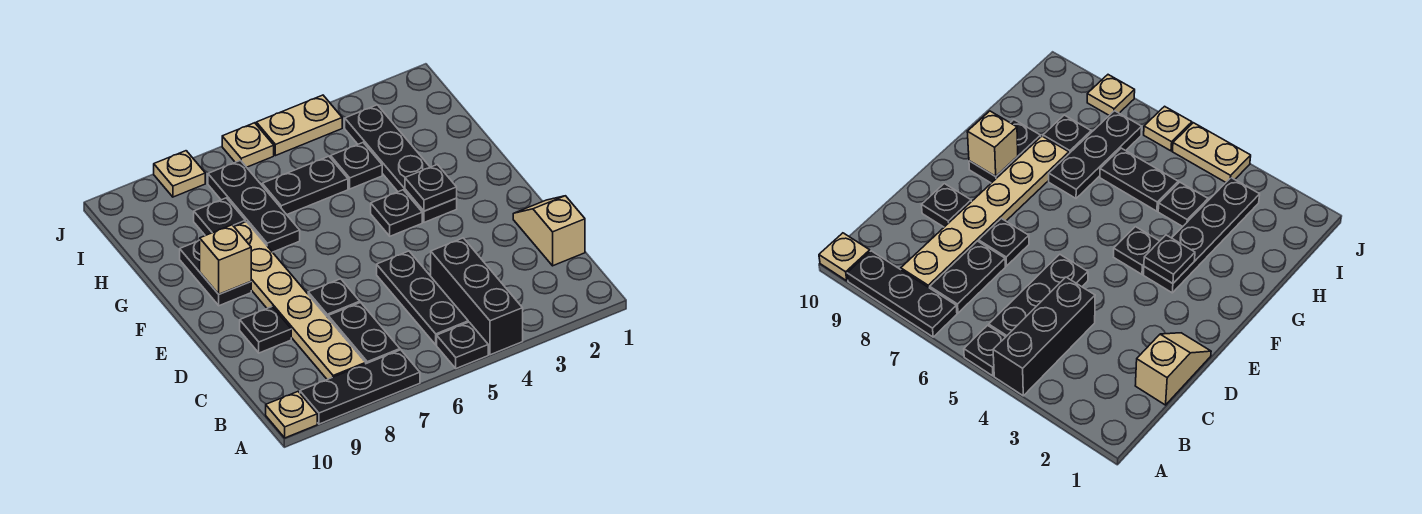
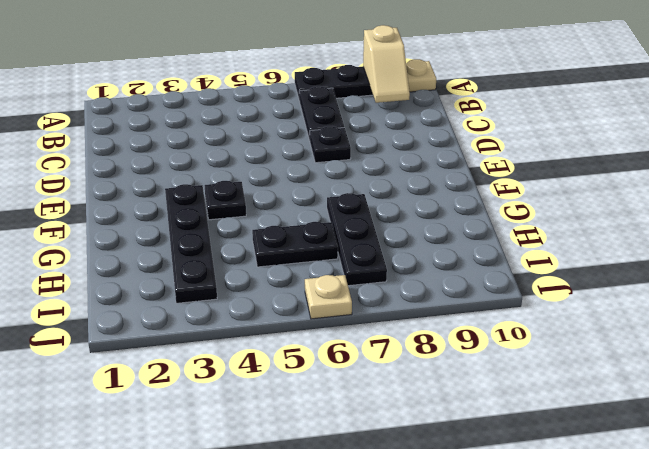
tan slope A9:B9 level 2 top A -> tan slope C1:D1 level 1 top C
none -> black brick A4:C4 level 1
none -> black plate A5 level 1
none -> black plate B5:D5 level 1

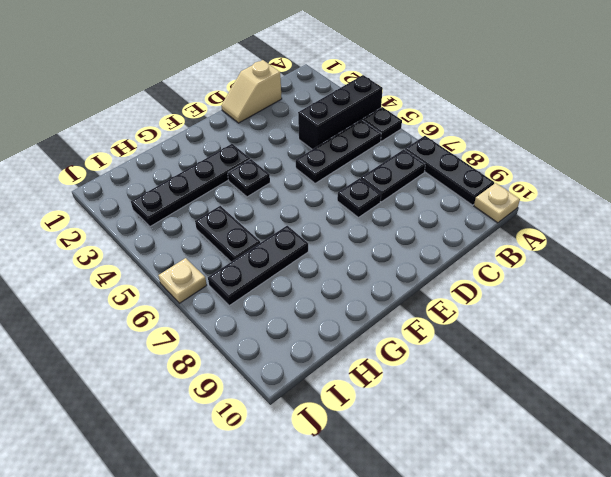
none -> tan plate B8:G8 level 1
none -> black plate D9 level 1
none -> black plate F9:G9 level 1

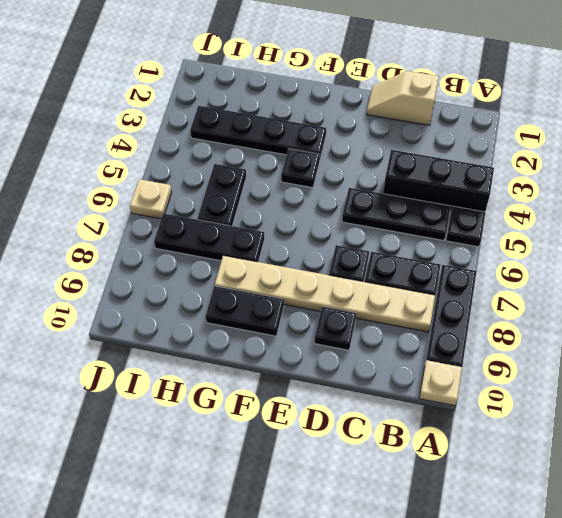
none -> black plate H4 level 1
none -> black plate H8 level 1
none -> tan plate J4:J5 level 1

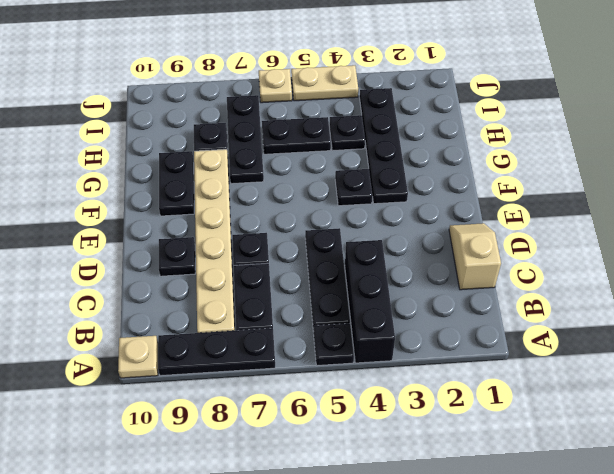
none -> tan plate J8 level 1
none -> black plate F3 level 2
none -> tan brick F9 level 2

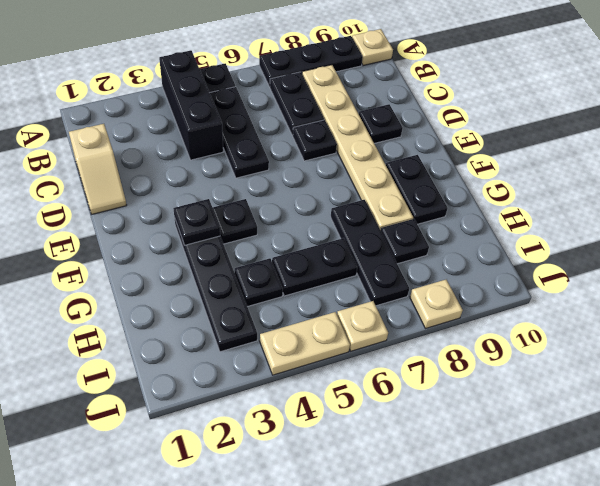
none -> tan brick F9 level 2

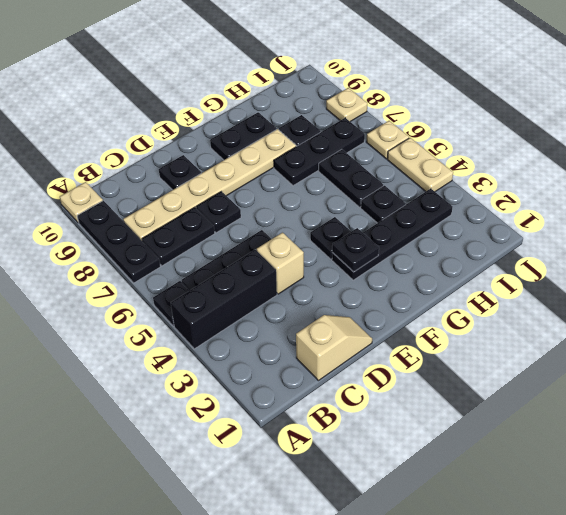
tan brick D4 level 1 -> tan brick F9 level 2

